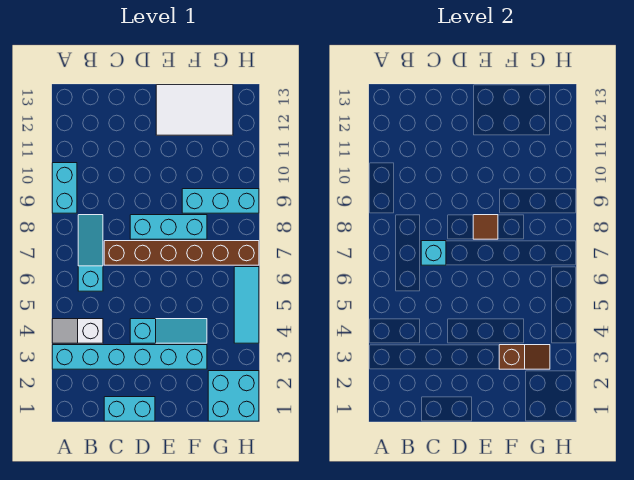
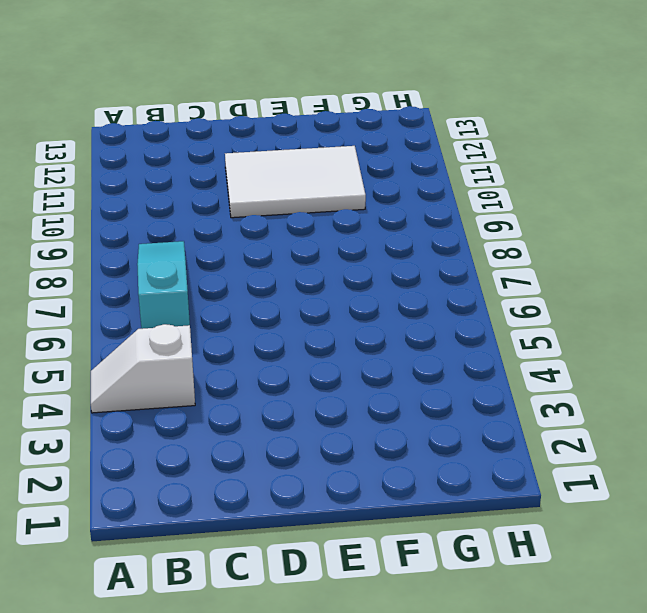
white tile D10:F11 level 1 -> white tile E12:G13 level 1
none -> cyan brick A3:F3 level 1
none -> cyan brick A9:A10 level 1
none -> cyan brick C1:D1 level 1

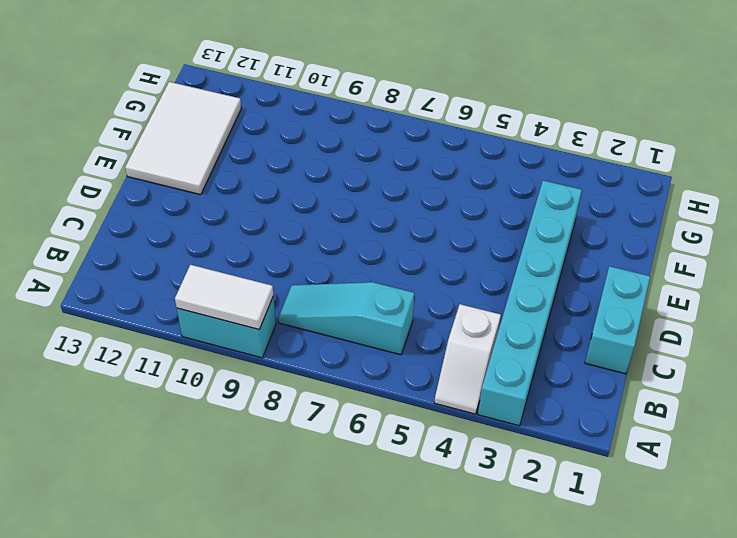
white tile A9:A10 level 2 -> none
none -> brown brick C7:H7 level 1
none -> cyan slope D4:F4 level 1 top D
none -> cyan brick D8:F8 level 1

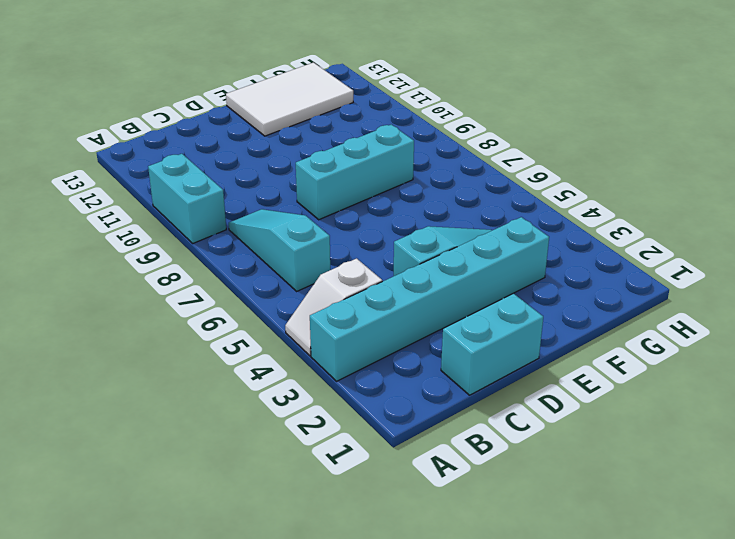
none -> brown brick C7:H7 level 1
none -> cyan brick F9:H9 level 1
none -> cyan brick G1:H2 level 1

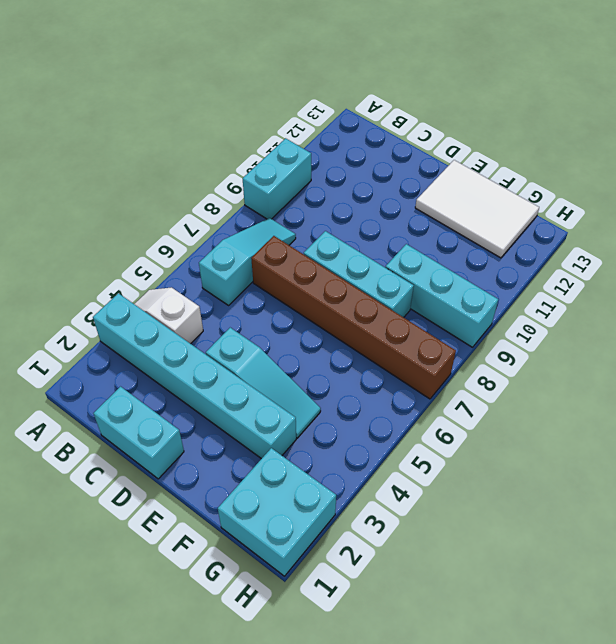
none -> cyan tile H4:H6 level 1
none -> cyan brick C7 level 2
none -> brown tile E8 level 2

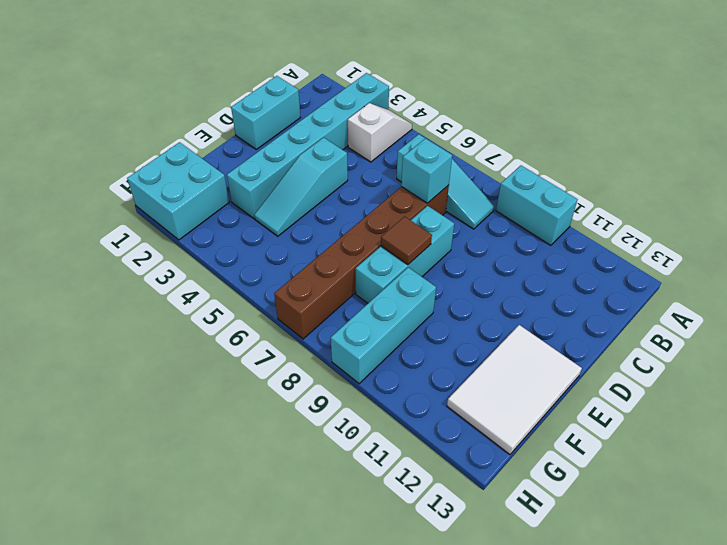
none -> cyan tile H4:H6 level 1
none -> brown slope F3:G3 level 2 top F

